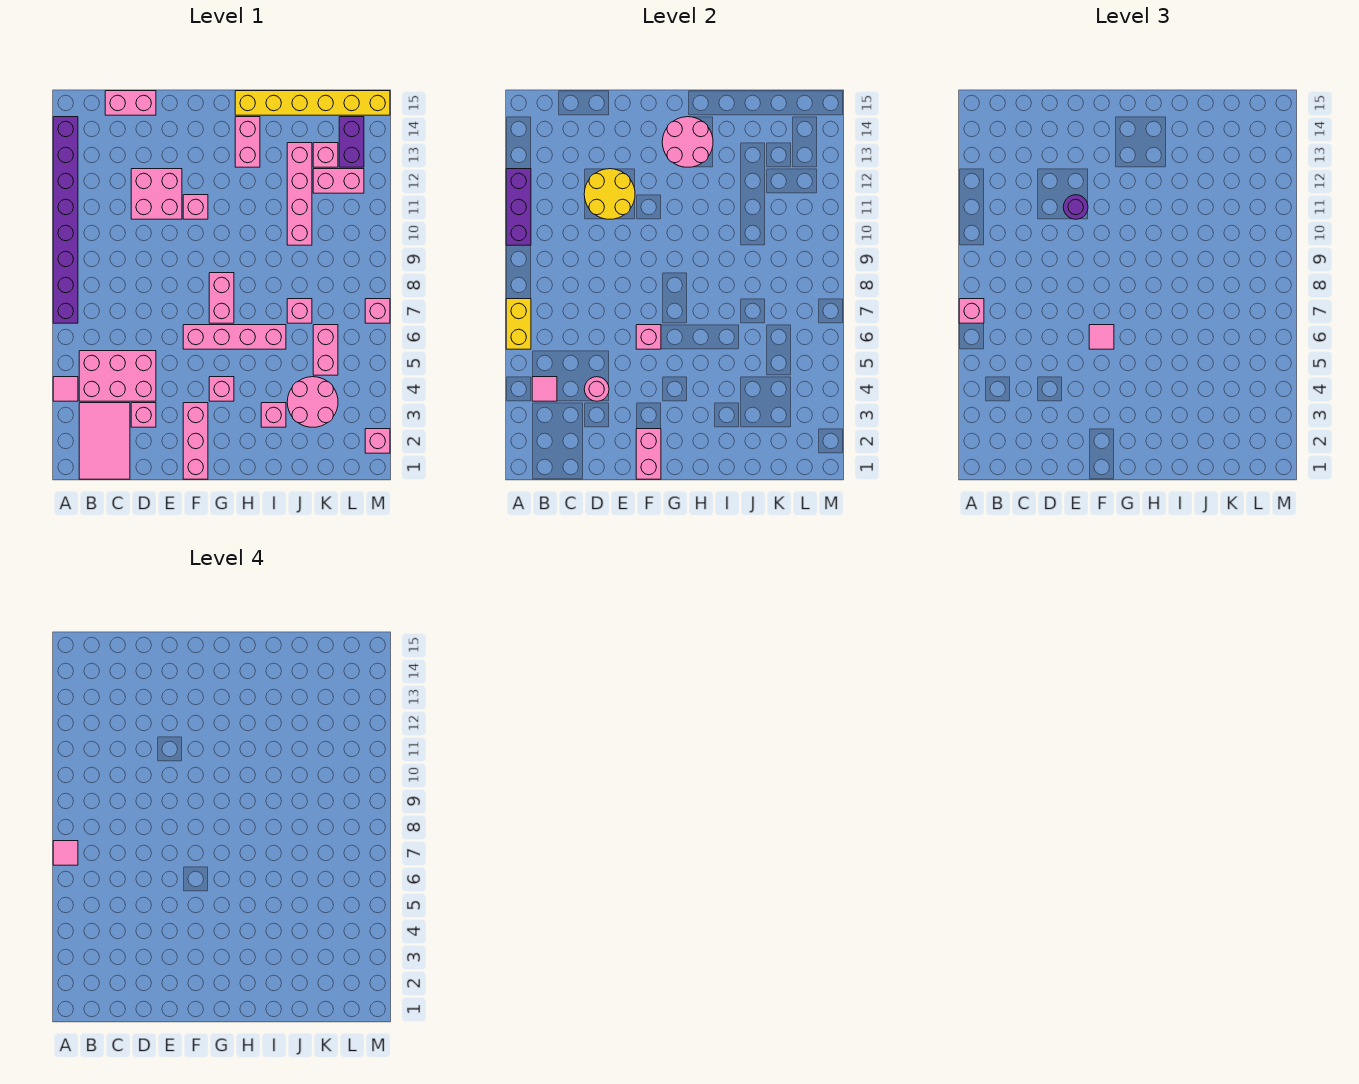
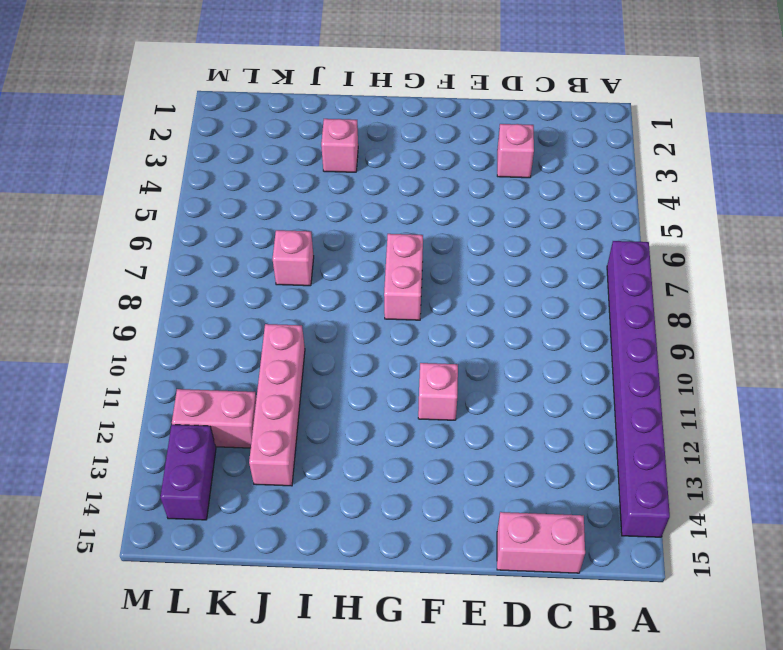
none -> pink tile A4 level 1
none -> pink tile B1:C3 level 1
none -> pink brick B4:D5 level 1
none -> pink brick D11:E12 level 1

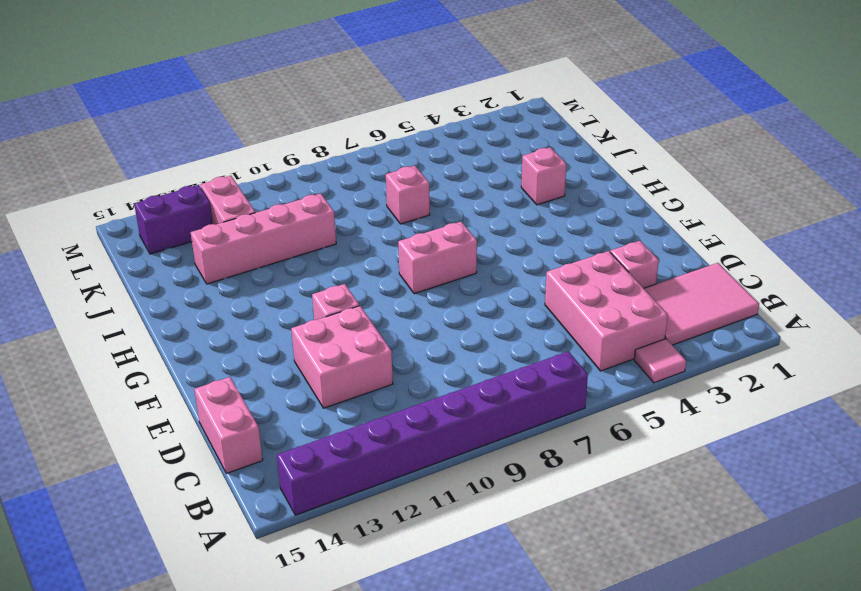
none -> pink brick F1:F3 level 1
none -> pink brick F6:I6 level 1
none -> pink brick G4 level 1
none -> pink brick H13:H14 level 1

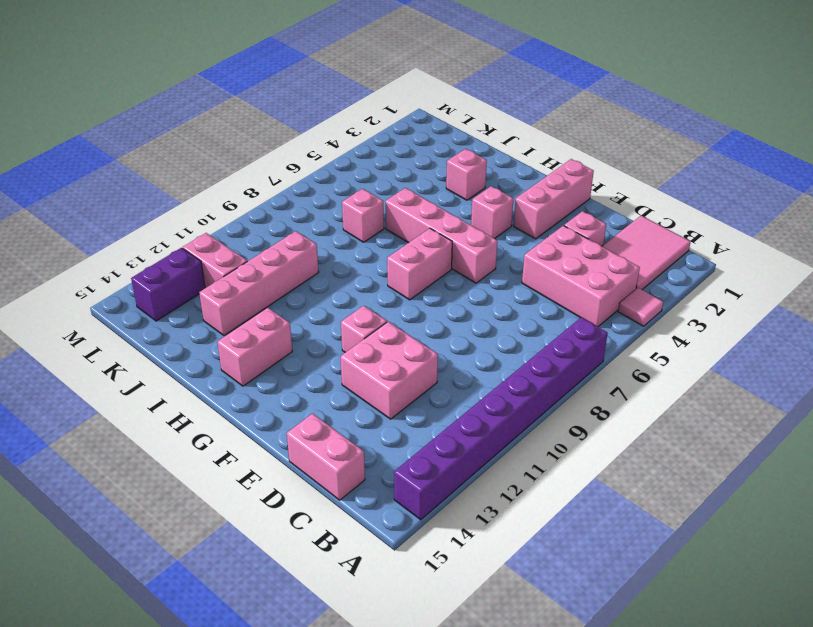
none -> yellow brick H15:M15 level 1
none -> pink round brick J3:K4 level 1
none -> pink brick K5:K6 level 1
none -> pink brick K13 level 1

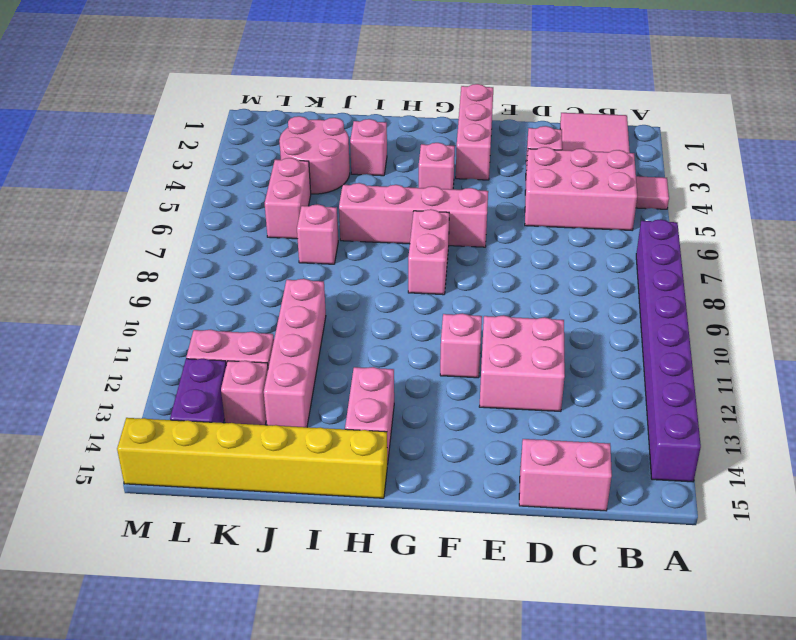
none -> pink brick M2 level 1
none -> pink brick M7 level 1
none -> yellow brick A6:A7 level 2
none -> purple brick A10:A12 level 2

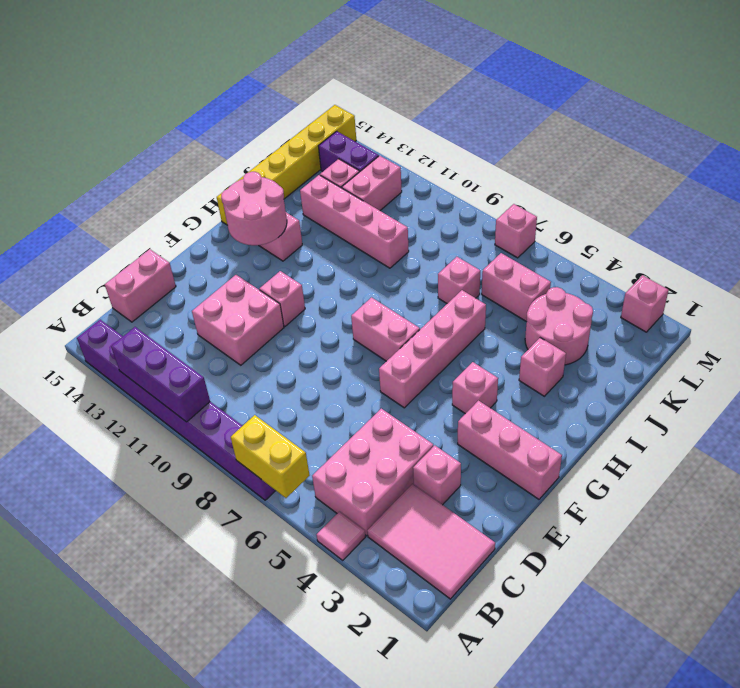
none -> pink tile B4 level 2
none -> pink round brick D4 level 2
none -> yellow round brick D11:E12 level 2
none -> pink brick F1:F2 level 2

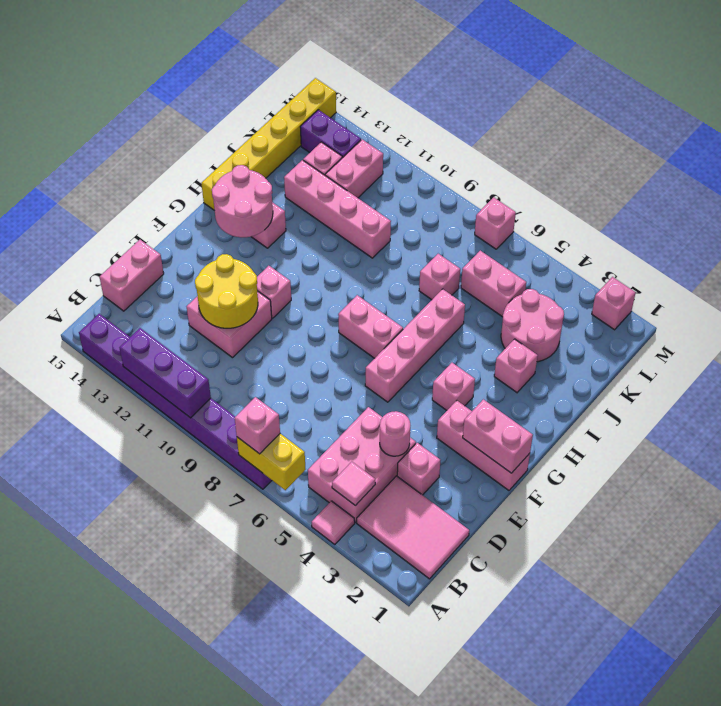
none -> pink brick F6 level 2
none -> purple round brick E11 level 3
none -> pink tile F6 level 3
none -> pink tile A7 level 4

